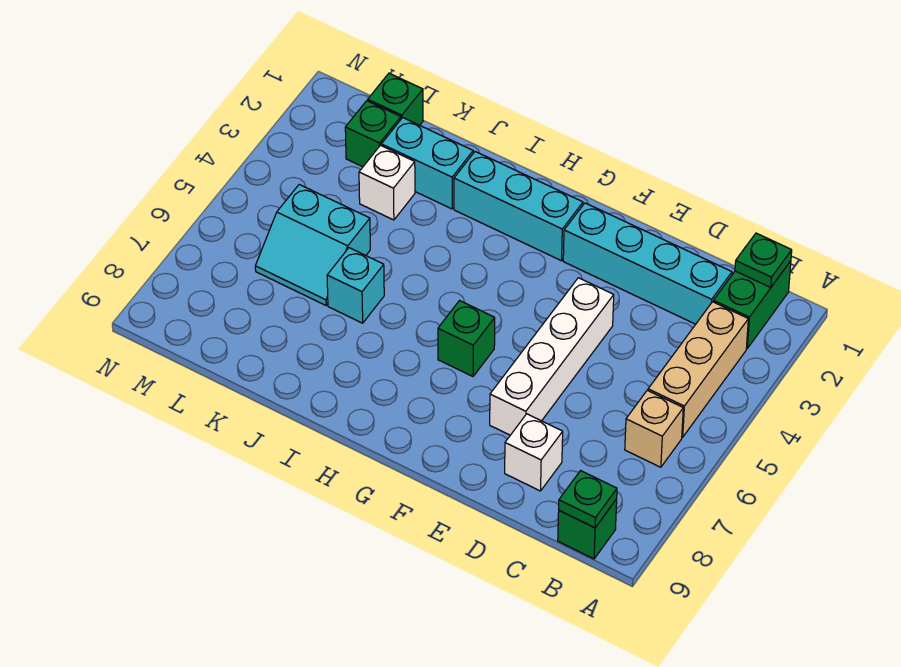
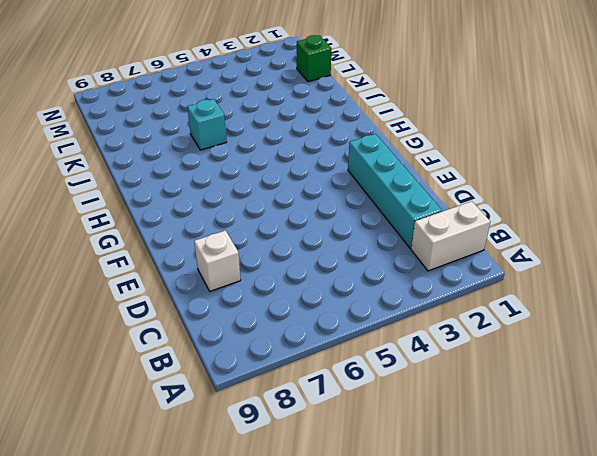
white brick B1:B2 level 1 -> green brick B1:B2 level 1
none -> tan brick B3:B5 level 1
none -> tan brick B6 level 1
none -> green brick B9 level 1

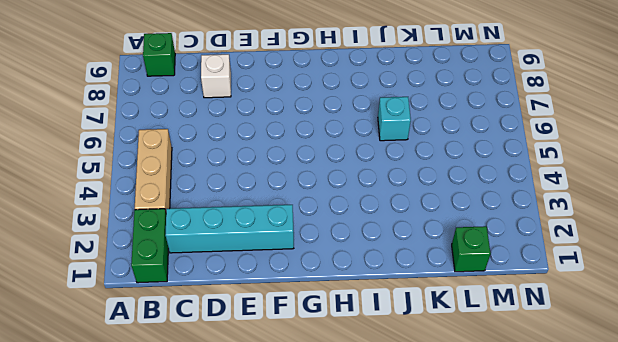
none -> tan brick B6 level 1
none -> white brick E4:E7 level 1
none -> cyan brick G2:I2 level 1

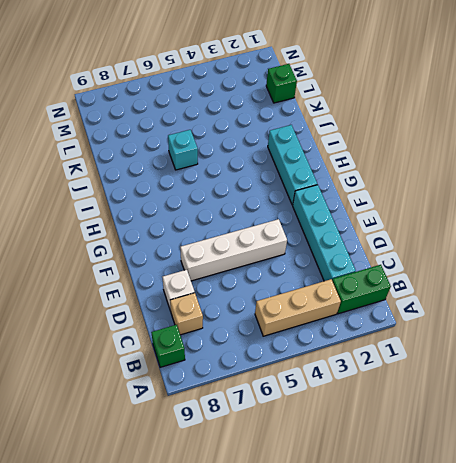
tan brick C8 level 1 -> tan brick B6 level 1
none -> green brick G6 level 1
none -> cyan brick J2:K2 level 1
none -> white brick K3 level 1

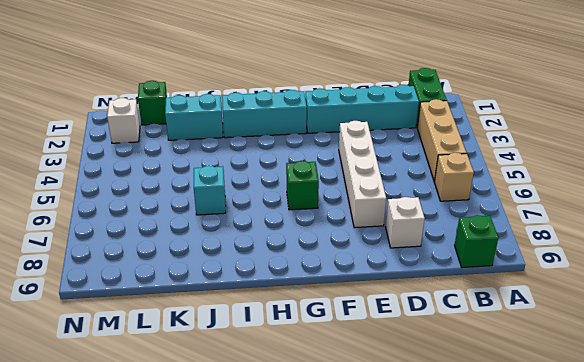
white brick M2 level 1 -> white brick K3 level 1
none -> cyan slope K5:L6 level 1 top 5
none -> green brick L2 level 1
none -> green plate B1 level 2

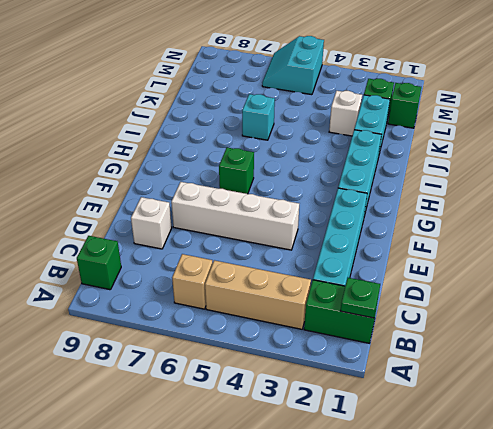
cyan slope M5:N6 level 1 top 5 -> cyan slope K5:L6 level 1 top 5
none -> green plate B9 level 2

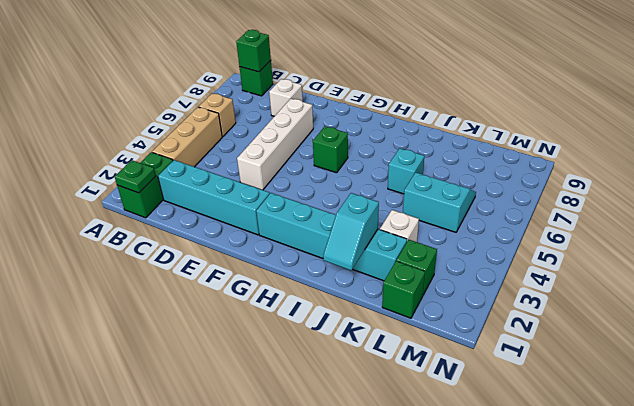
green brick B9 level 2 -> green plate B9 level 2
cyan slope J1:J2 level 2 top 2 -> none

